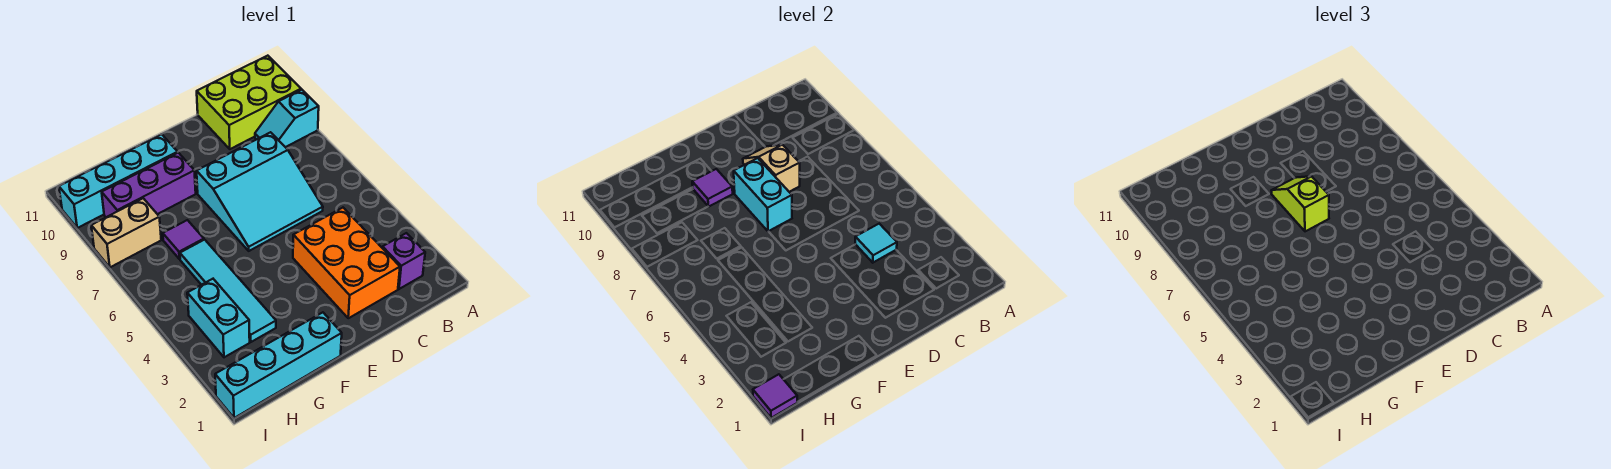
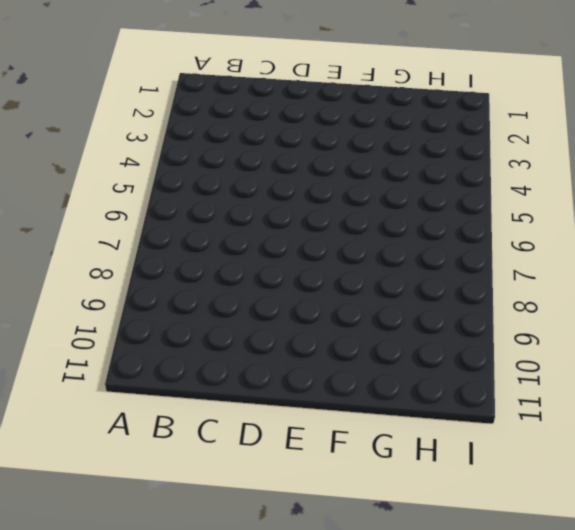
none -> cyan slope A9:B9 level 1 top A
none -> lime brick A10:C11 level 1
none -> purple brick B2 level 1

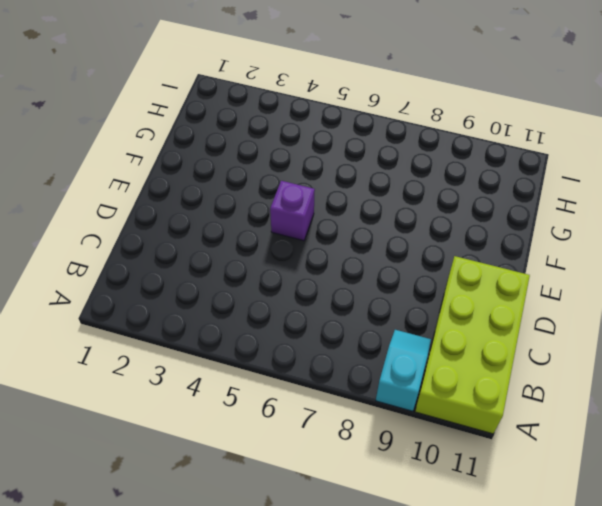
lime brick A10:D11 level 1 -> lime brick A10:C11 level 1
purple brick E5 level 1 -> purple brick B2 level 1
none -> orange brick C2:D4 level 1
none -> cyan slope C6:E8 level 1 top 8
none -> cyan brick F1:I1 level 1

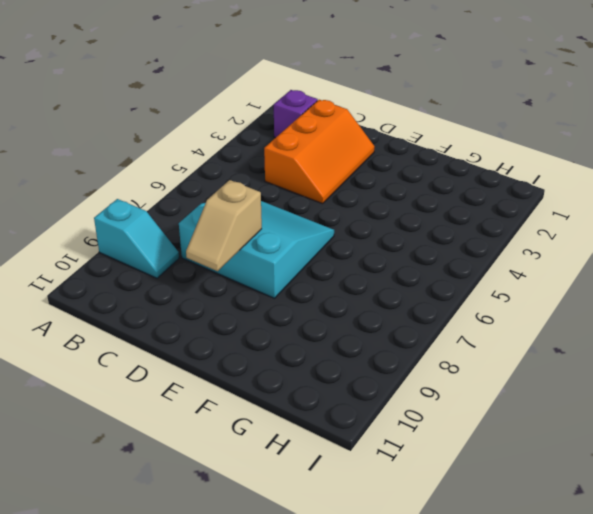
orange slope C2:D4 level 1 top C -> orange brick C2:D4 level 1
none -> lime brick A10:C11 level 1
none -> cyan brick F1:I1 level 1
none -> purple brick F9:H9 level 1

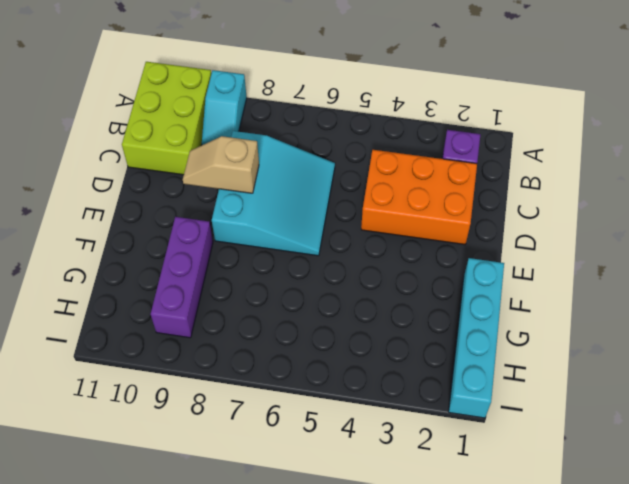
none -> cyan brick F10:I10 level 1
none -> cyan tile G3:G6 level 1
none -> purple tile G7 level 1

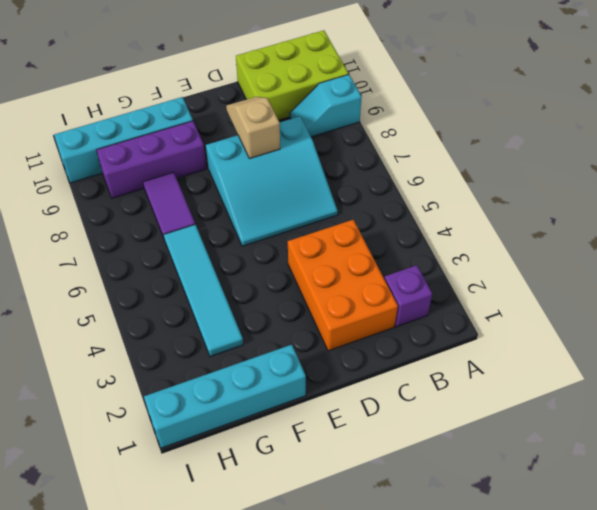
purple tile G7:G8 level 1 -> purple tile G7 level 1
none -> cyan brick H3:H4 level 1
none -> tan brick H8:I8 level 1
none -> cyan tile C4 level 2

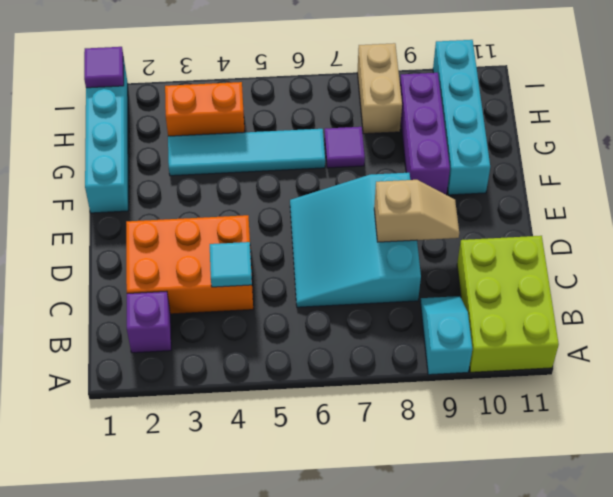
orange brick H3:H4 level 1 -> cyan brick H3:H4 level 1
none -> cyan brick E7:E8 level 2
none -> purple tile F9 level 2
none -> lime slope E7:E8 level 3 top 7

